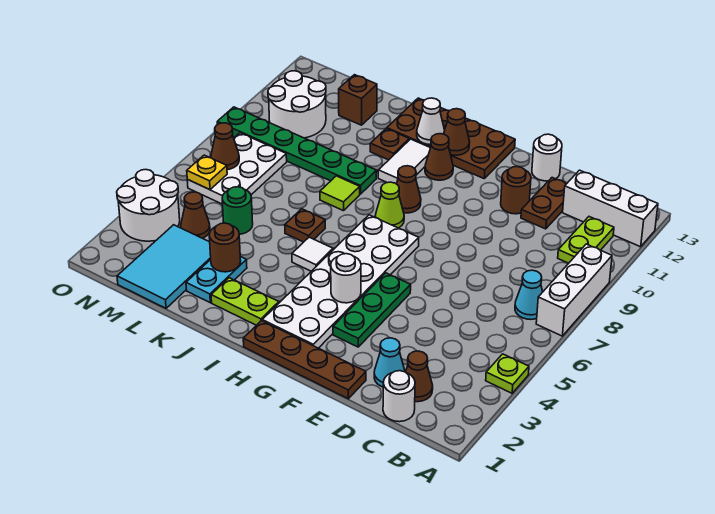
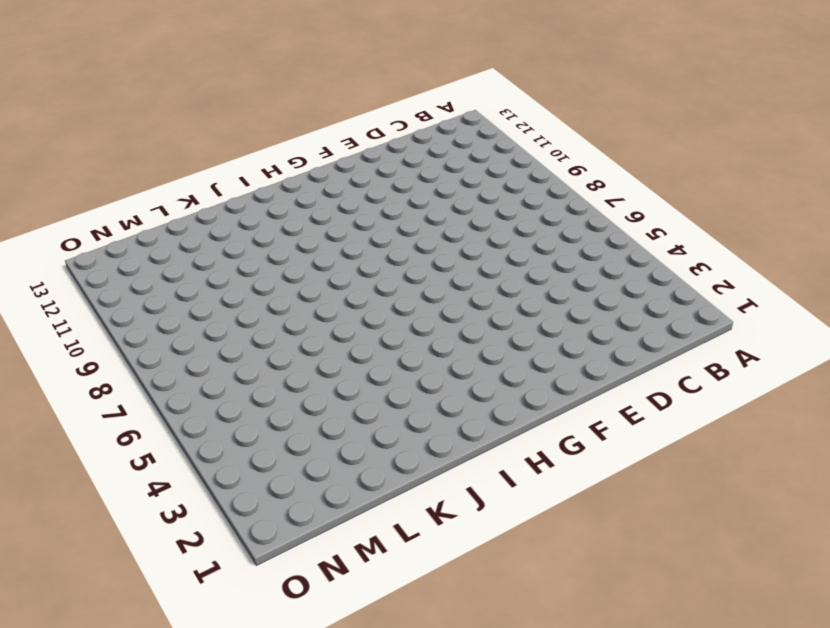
none -> lime plate A4 level 1
none -> white brick A7:A9 level 1
none -> white brick A12:C12 level 1
none -> cyan cone B7 level 1

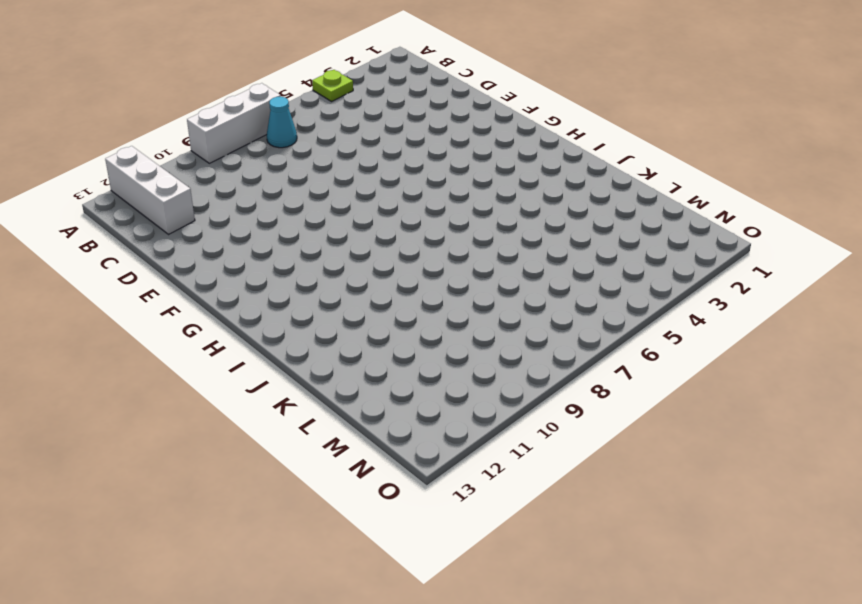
none -> lime plate B10:B11 level 1
none -> white round brick C1 level 1
none -> brown cone C2 level 1
none -> cyan cone D2 level 1

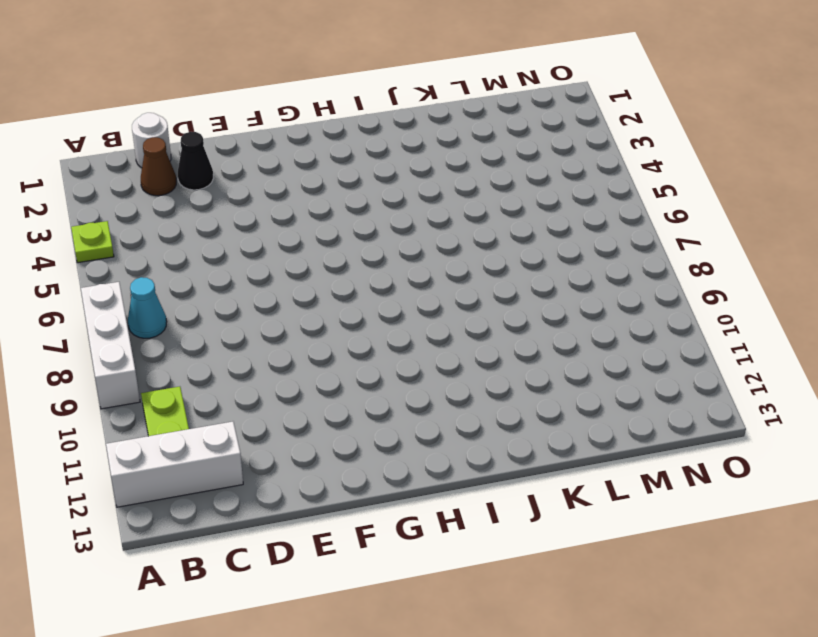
black cone D2 level 1 -> cyan cone D2 level 1
none -> brown plate D11:D12 level 1
none -> brown plate E1:H1 level 1
none -> brown round brick E11 level 1
none -> white round brick E13 level 1

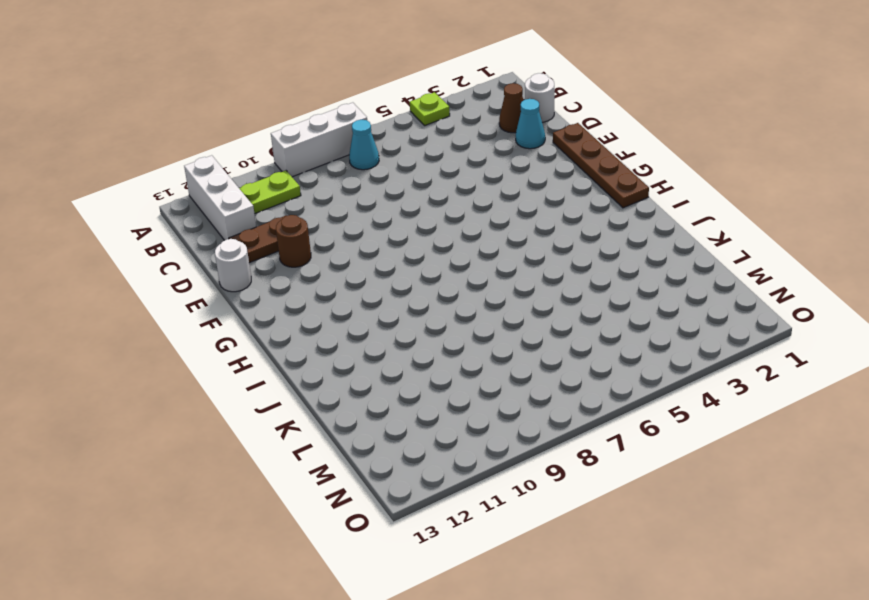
none -> green plate F3:F5 level 1
none -> white plate G2:H7 level 1
none -> brown plate G12:J13 level 1
none -> lime cone H8 level 1

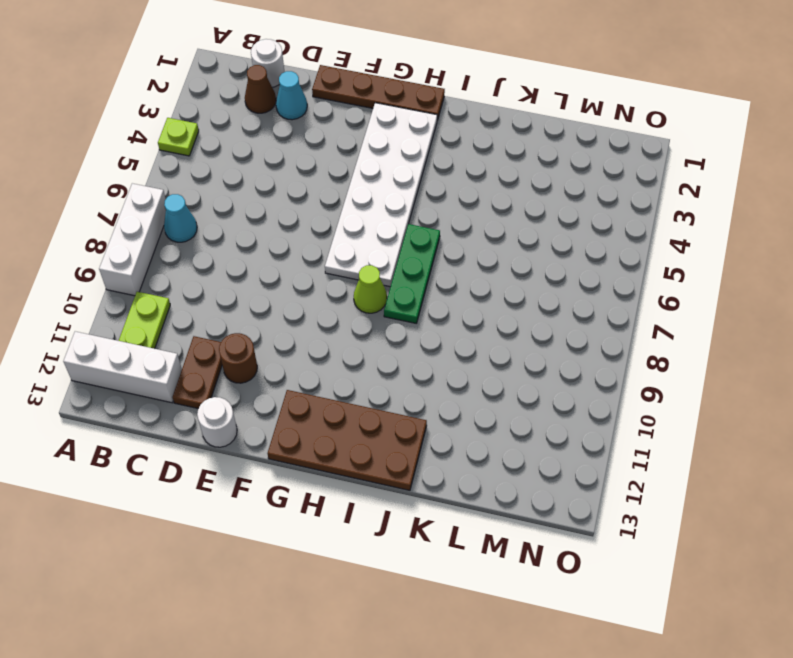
green plate I6:I8 level 1 -> green plate F3:F5 level 1
none -> brown cone H9 level 1
none -> brown cone H11 level 1
none -> lime plate I2:J2 level 1
none -> white tile I5 level 1

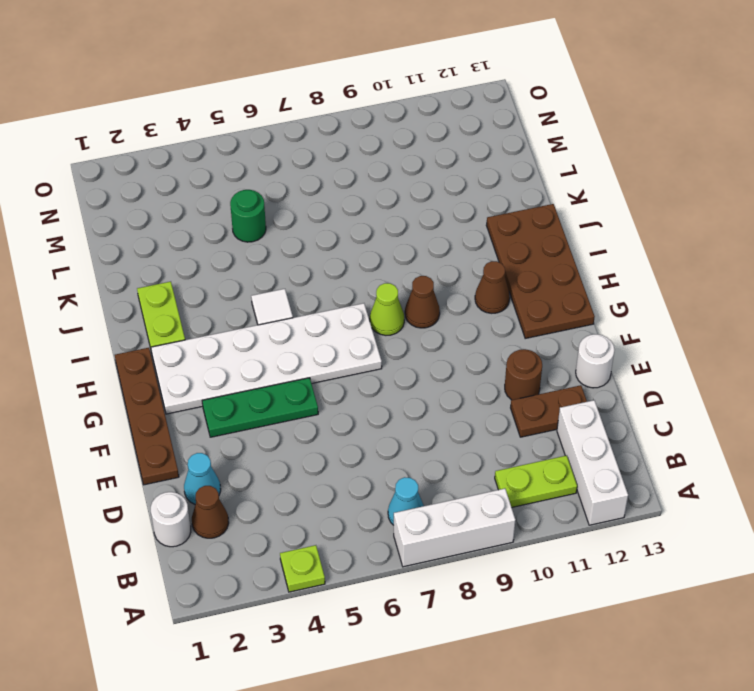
none -> white tile I10:I11 level 1
none -> brown plate J6 level 1
none -> lime tile J8 level 1
none -> green plate J9:O9 level 1

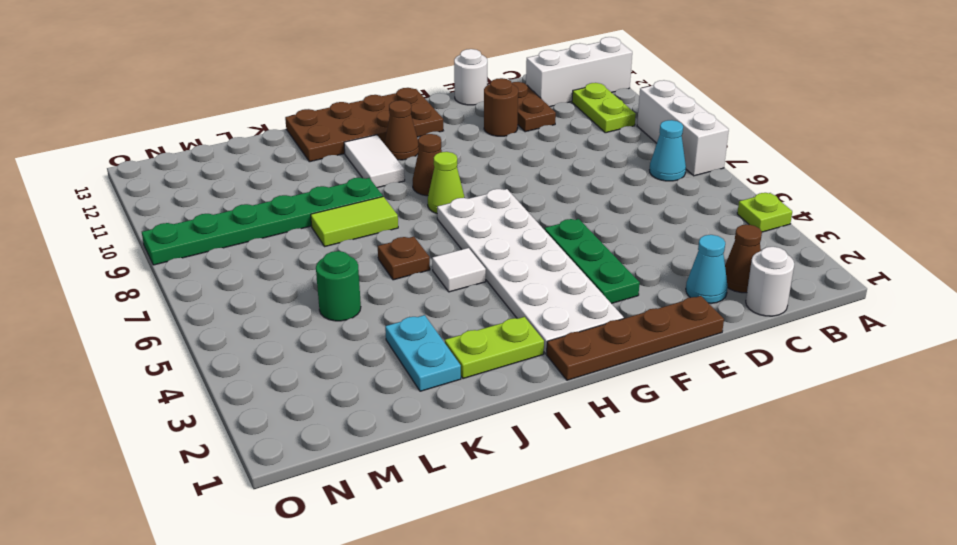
lime tile J8:K8 level 1 -> lime tile J8 level 1
none -> brown plate J11 level 1
none -> cyan tile L1:M3 level 1
none -> brown brick L12 level 1
none -> brown cone M4 level 1

